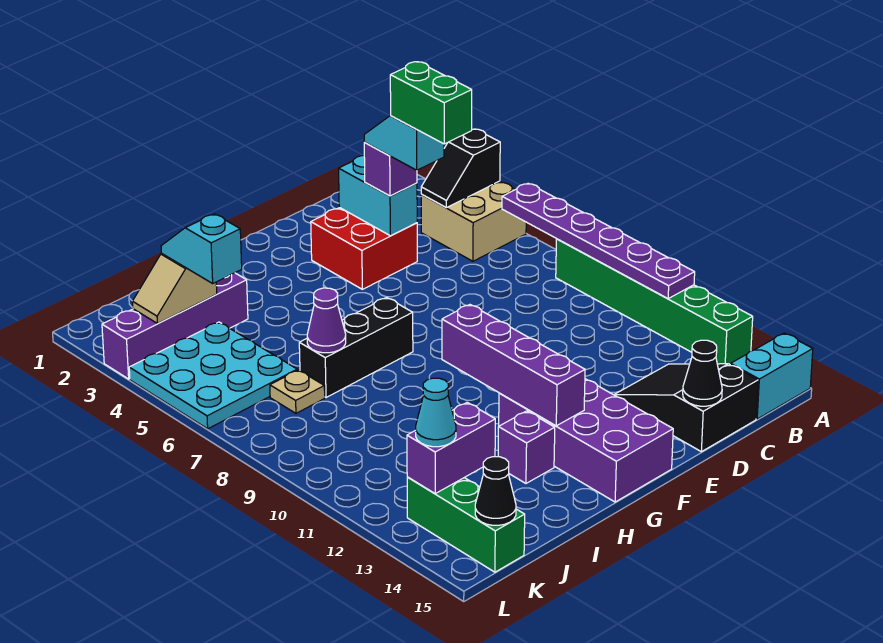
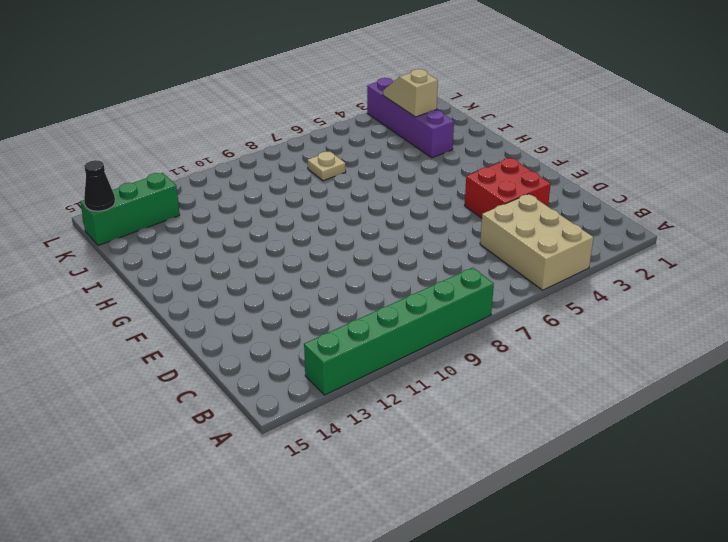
tan brick A4:C5 level 1 -> tan brick A4:B5 level 1
none -> cyan brick A15:B15 level 1
none -> black slope C13:D15 level 1 top 15
none -> purple brick F12:G15 level 1

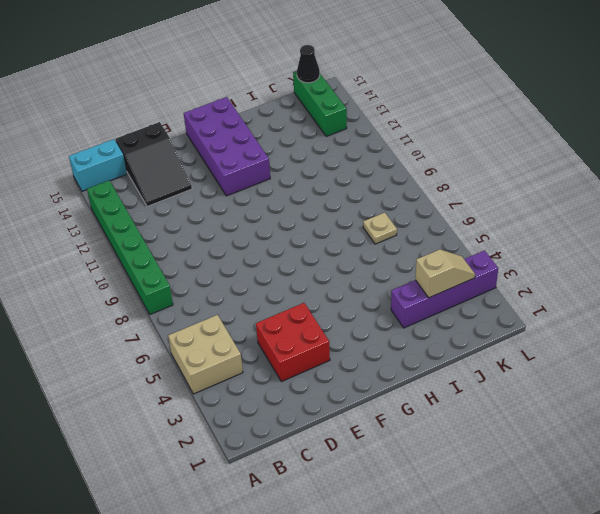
none -> black brick G7:I7 level 1
none -> purple brick H13 level 1
none -> cyan plate J4:L6 level 1

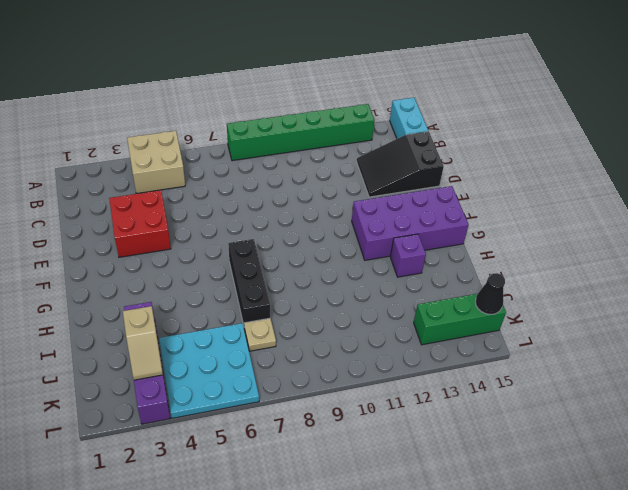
none -> black slope A4:B4 level 2 top A
none -> purple plate A6:A11 level 2
none -> cyan brick D3:D4 level 2

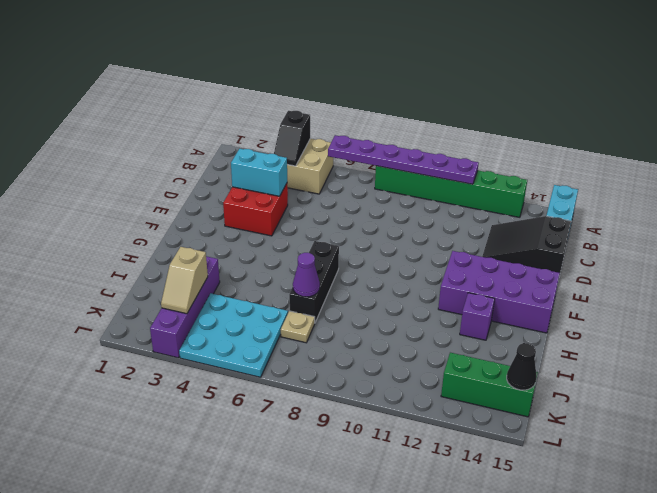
none -> black cone D15 level 2
none -> purple brick G10:G13 level 2
none -> purple brick J13:K13 level 2

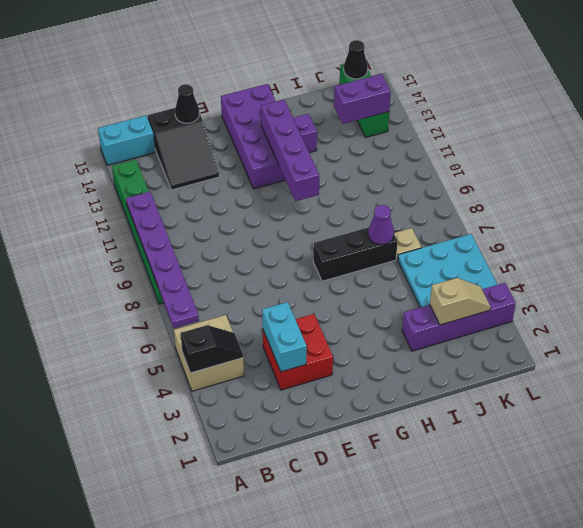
none -> purple brick D4 level 3
none -> cyan slope J3:J4 level 3 top 4
none -> cyan cone K13 level 3

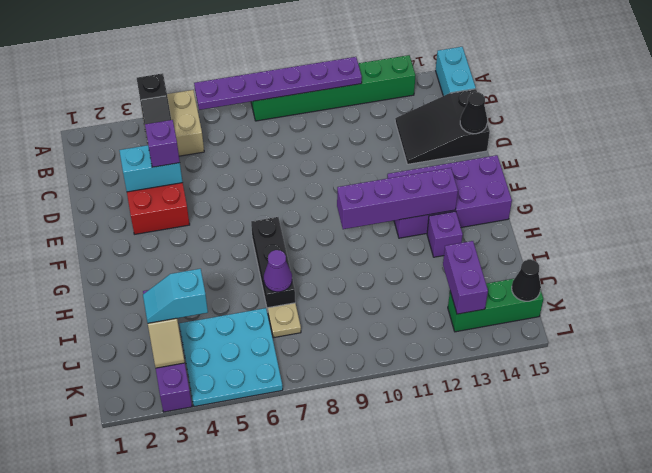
none -> cyan cone K13 level 3
none -> cyan slope D4:D5 level 4 top 5
none -> green brick D5:D6 level 5

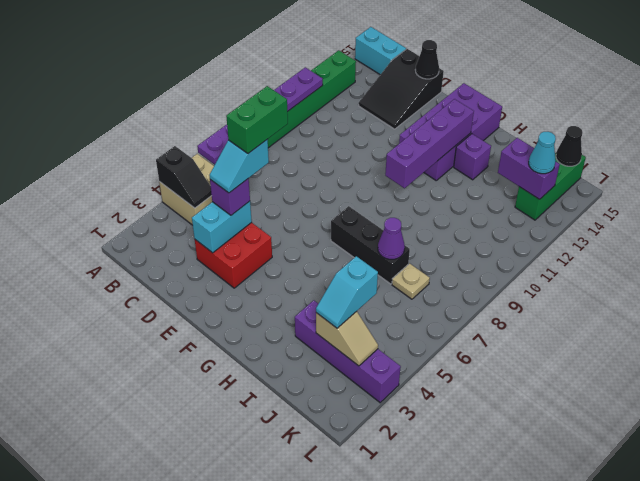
none -> cyan plate J4:L6 level 1

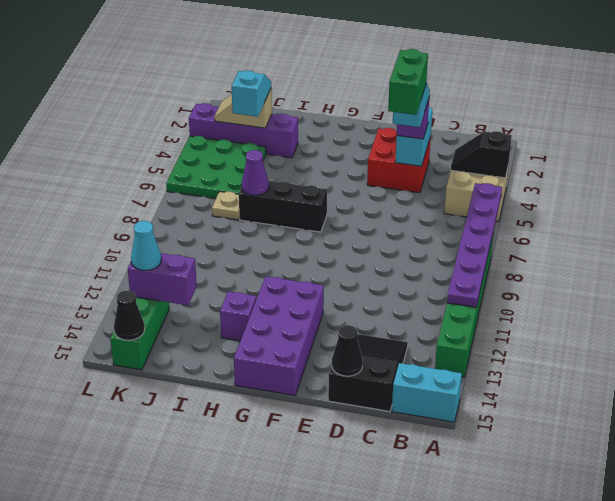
green plate J4:L6 level 1 -> cyan plate J4:L6 level 1
none -> purple brick G10:G13 level 2

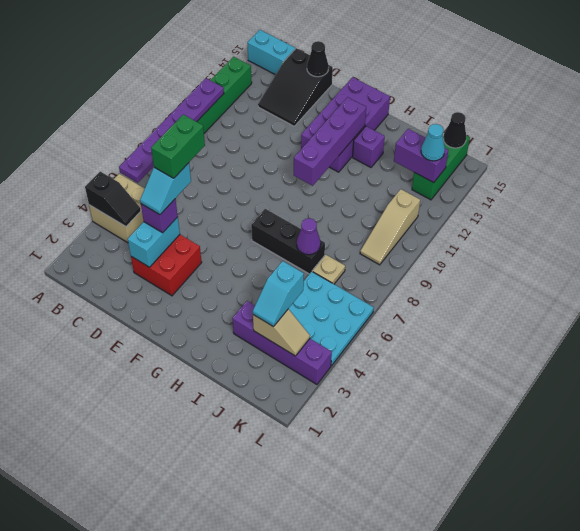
tan slope K9:K11 level 1 top 11 -> none

